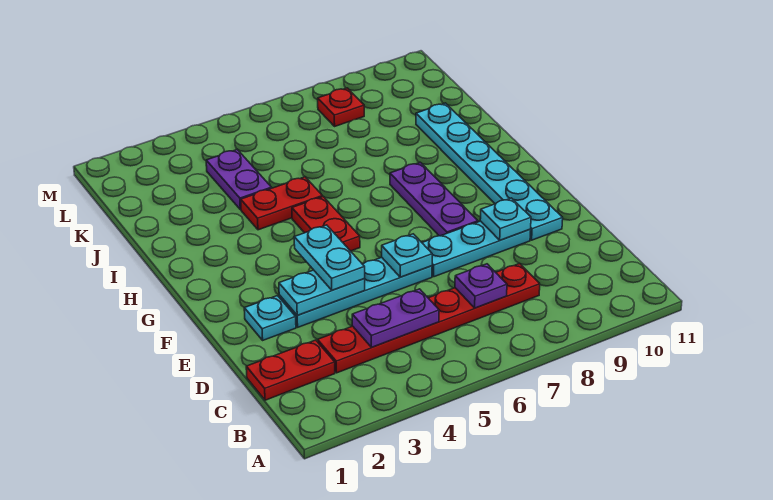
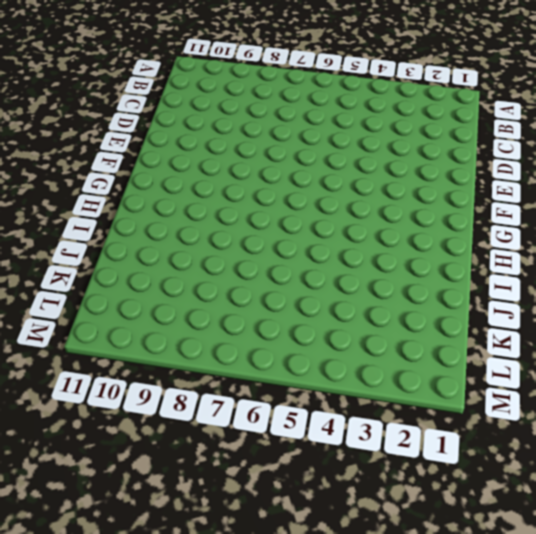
none -> red plate C1:C2 level 1
none -> red plate C3:C8 level 1
none -> cyan plate E2 level 1

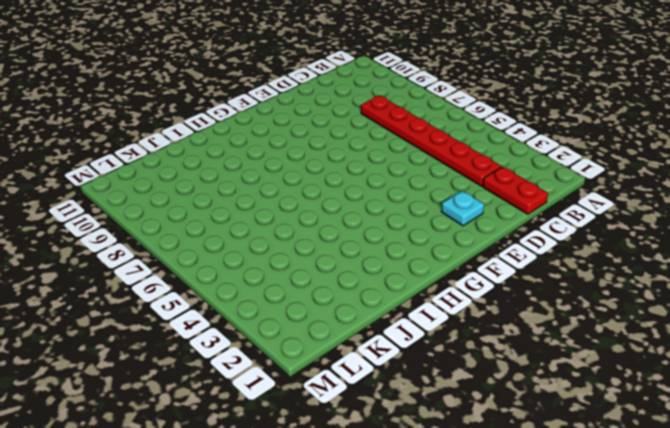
none -> cyan plate E3:E6 level 1
none -> cyan plate E7:E9 level 1
none -> cyan plate E10:J10 level 1

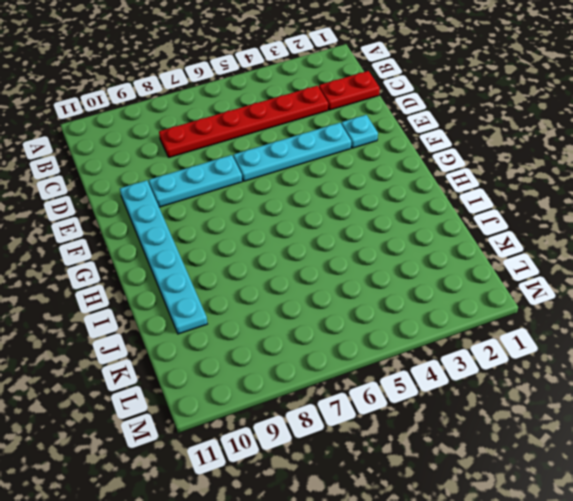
none -> purple plate F8:H8 level 1
none -> red plate G5:H5 level 1
none -> red plate I4:I5 level 1

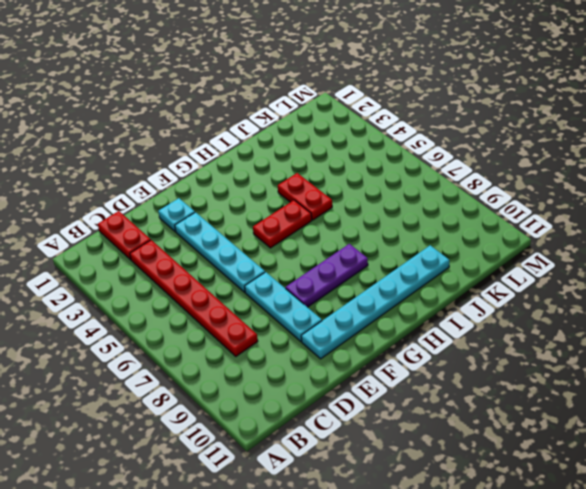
none -> purple plate J4:K4 level 1
none -> red plate L8 level 1
none -> purple plate C4:C5 level 2

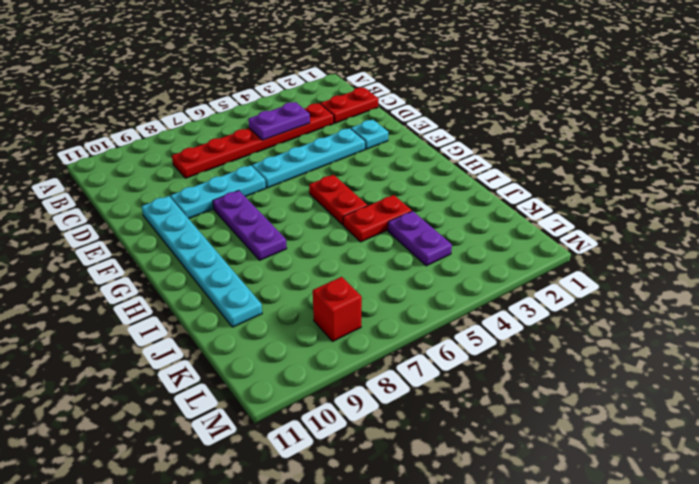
red brick L8 level 1 -> red plate L8 level 1
none -> purple plate C7 level 2
none -> cyan plate E3:E4 level 2
none -> cyan plate E6 level 2

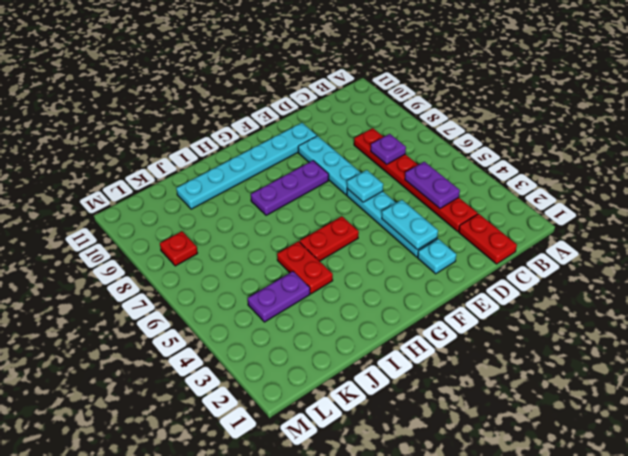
none -> cyan plate E9 level 2
none -> cyan plate E4:F4 level 3

